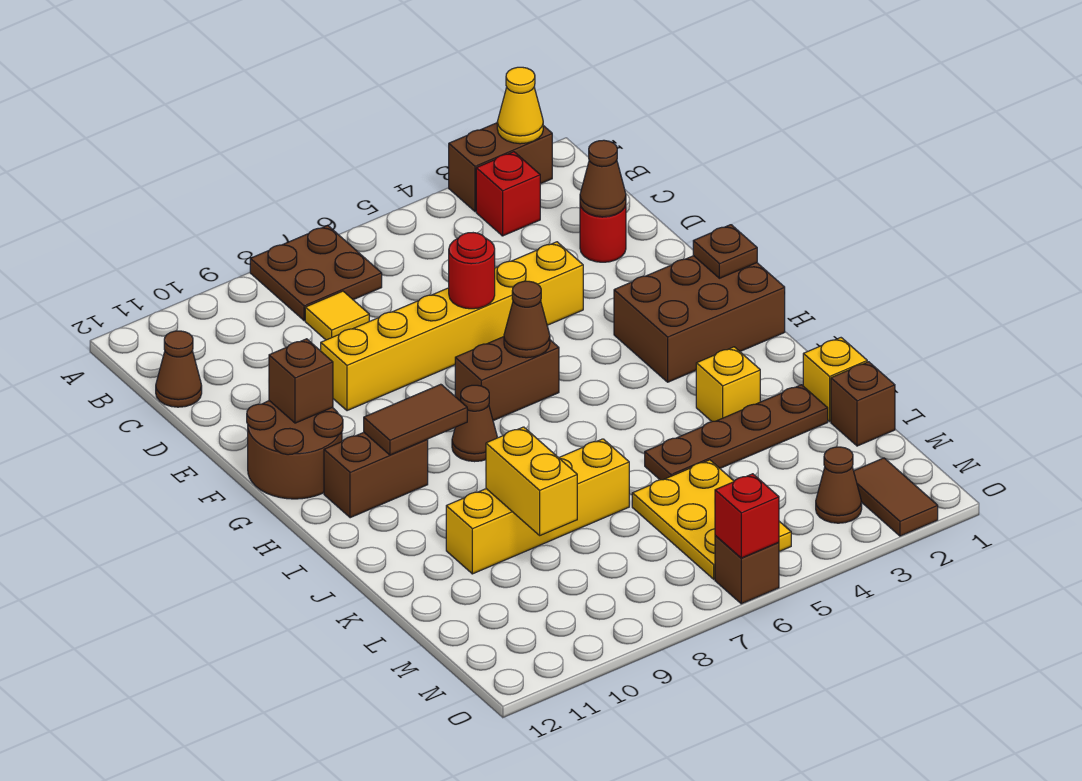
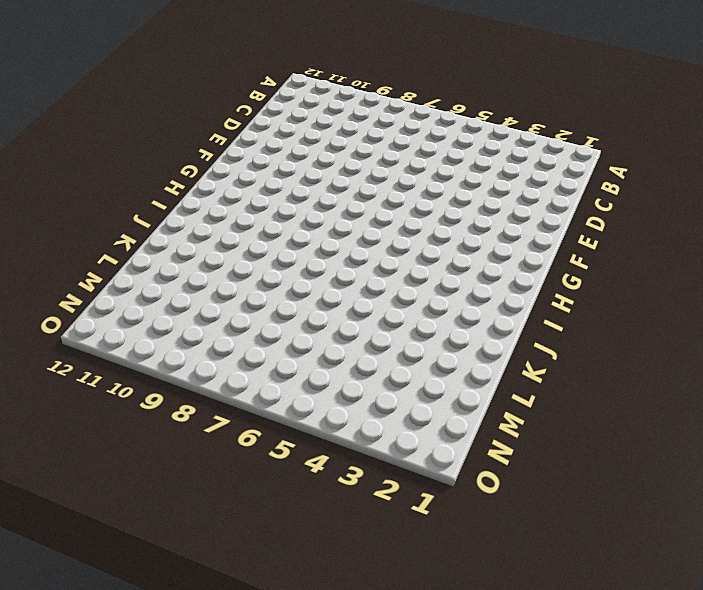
none -> brown brick A2:A3 level 1
none -> brown plate A7:B8 level 1
none -> red brick B3 level 1
none -> yellow tile C8 level 1

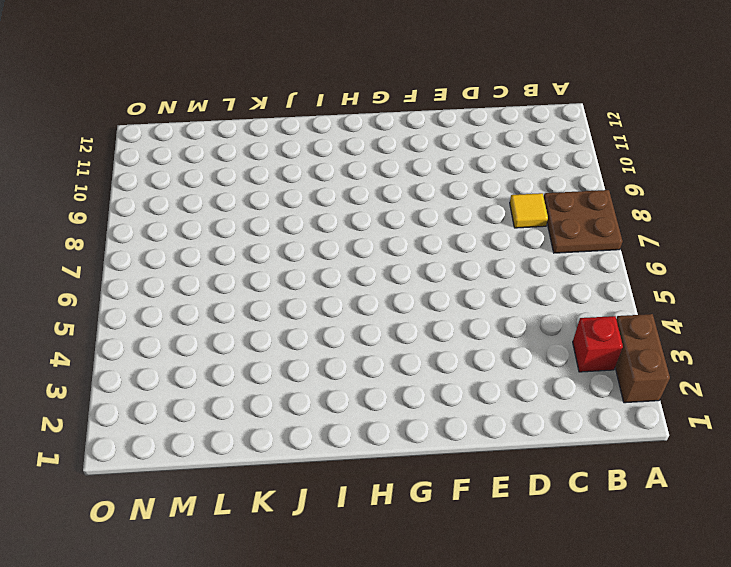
none -> brown cone C12 level 1
none -> red round brick D2 level 1
none -> yellow brick E4:E9 level 1
none -> brown round brick F11:G12 level 1

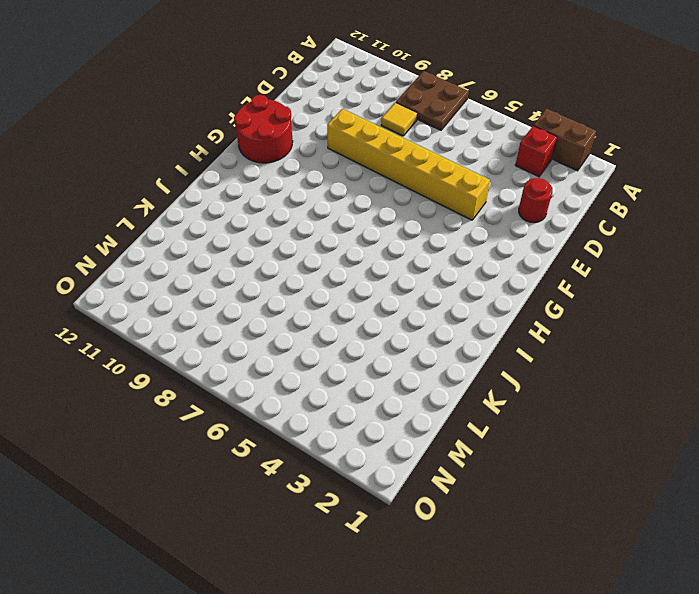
red round brick F11:G12 level 1 -> brown round brick F11:G12 level 1
none -> brown cone C12 level 1
none -> brown brick G1:H3 level 1
none -> brown brick G6:G7 level 1
none -> brown cone H8 level 1

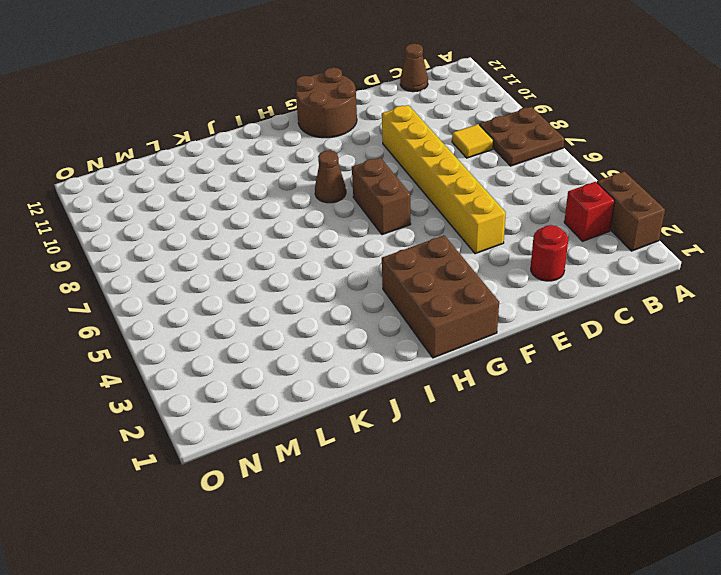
none -> brown brick H10:H11 level 1
none -> yellow brick J3 level 1
none -> yellow brick K1 level 1
none -> brown plate K2:K5 level 1

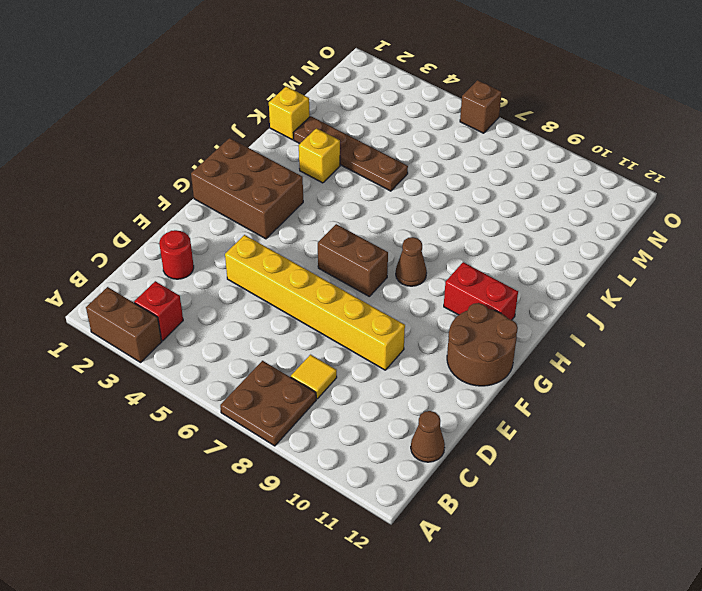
red brick H10:H11 level 1 -> brown brick H10:H11 level 1
none -> yellow brick K7:K10 level 1
none -> brown brick L1 level 1
none -> yellow plate L5:N6 level 1
none -> brown tile N2:O2 level 1

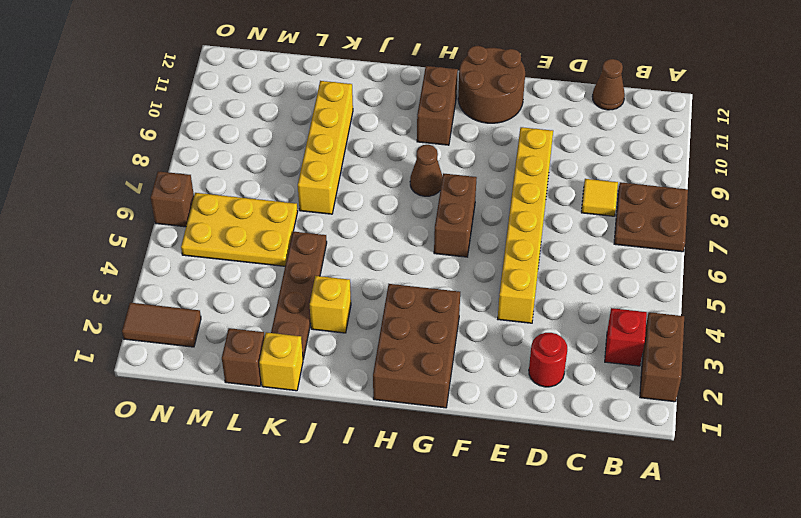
none -> brown cone N3 level 1
none -> yellow cone A2 level 2
none -> brown cone D2 level 2
none -> red round brick E6 level 2

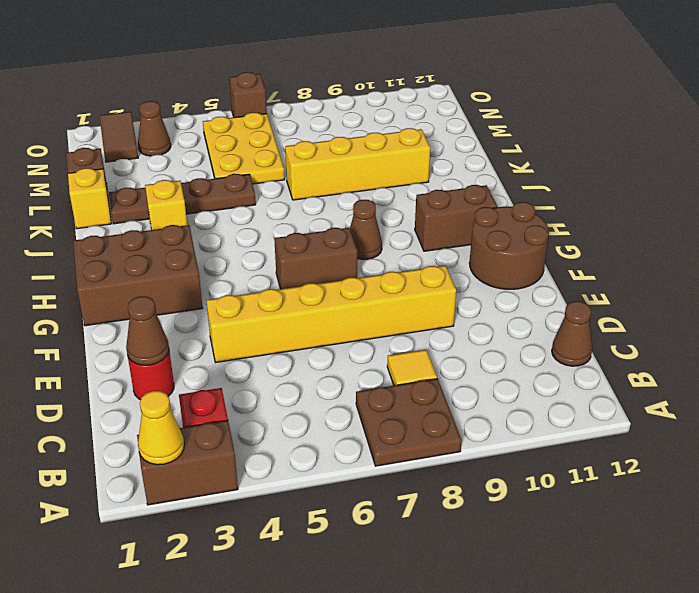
none -> red round brick E6 level 2
none -> brown brick F11 level 2
none -> brown plate G1 level 2
none -> brown cone G6 level 2

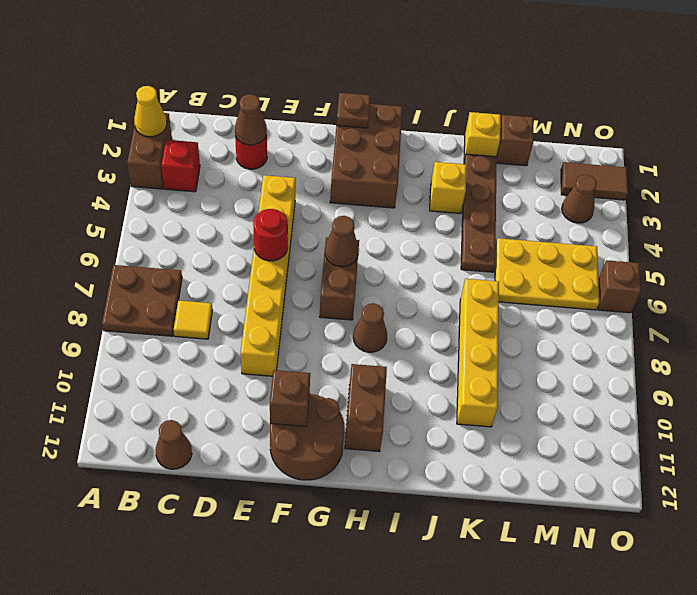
none -> brown tile H9:H10 level 2
none -> yellow brick K9:L9 level 2
none -> red brick O6 level 2

